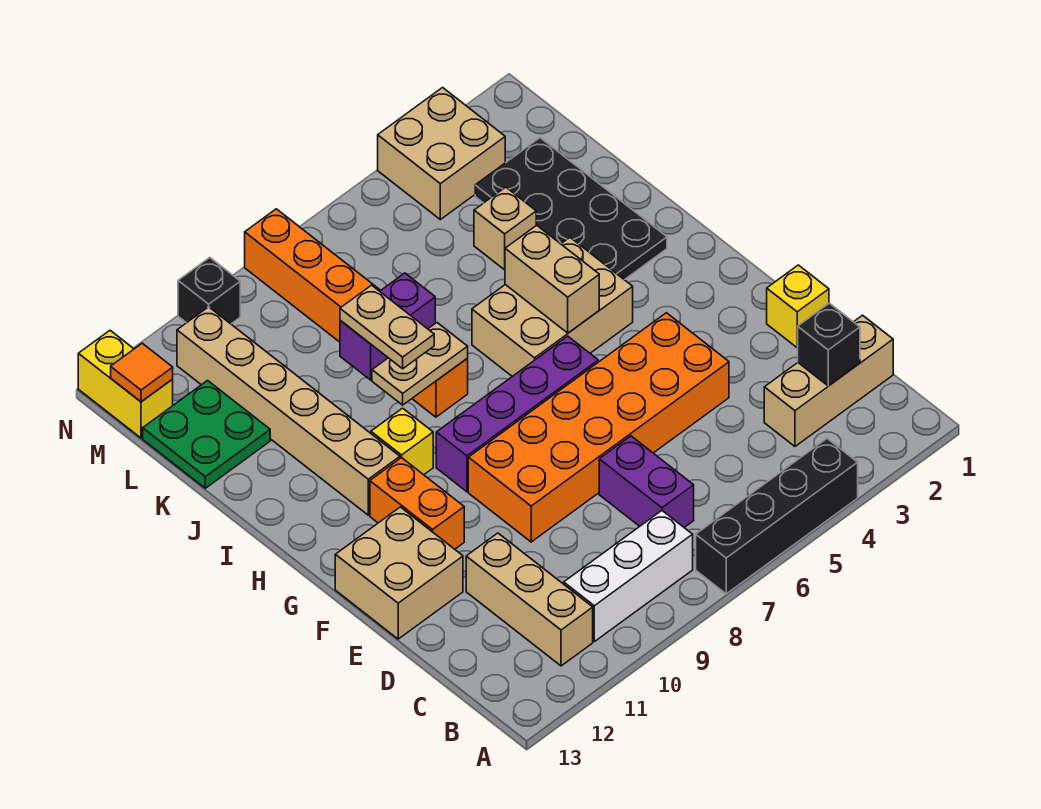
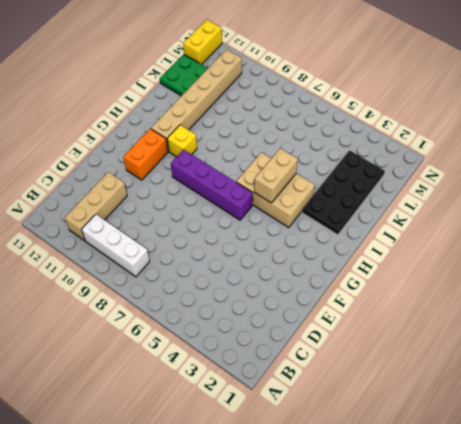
none -> black brick A4:A7 level 1
none -> tan brick C1:C3 level 1
none -> purple brick C7:D7 level 1

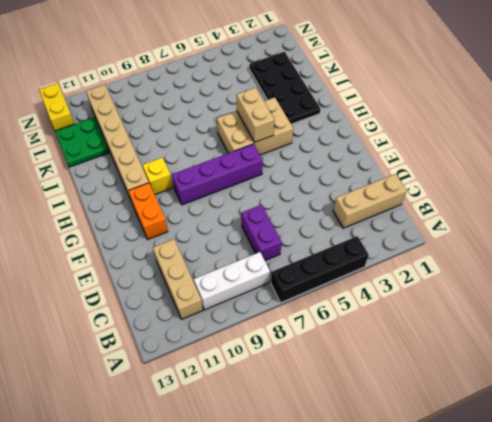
none -> yellow brick E1 level 1
none -> orange brick E4:F9 level 1
none -> tan brick E12:F13 level 1

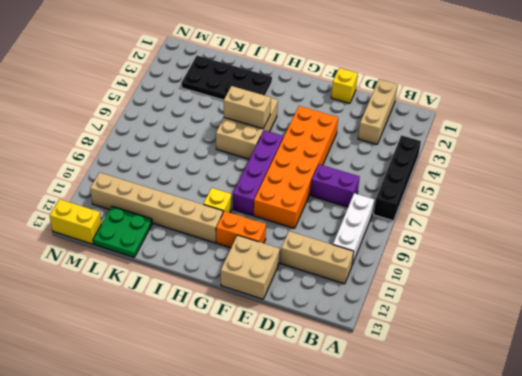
none -> orange brick I8:N8 level 1
none -> tan brick K4 level 1
none -> tan brick M3:N4 level 1

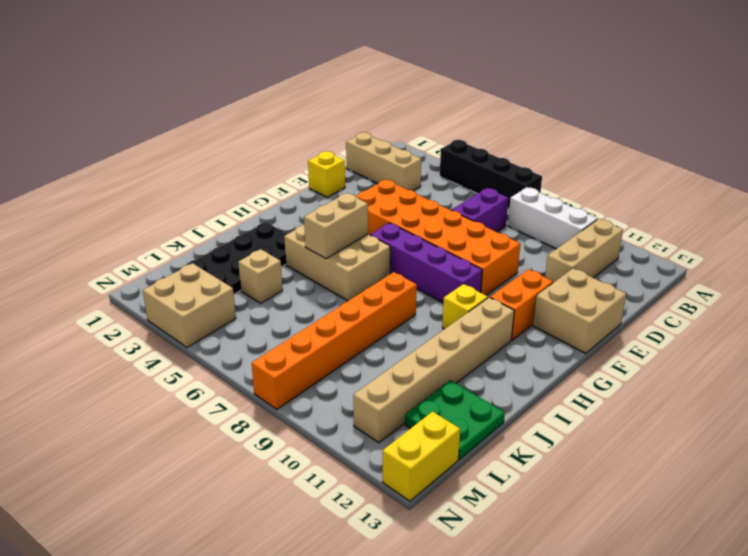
none -> black brick N10 level 1
none -> black brick C2 level 2
none -> tan plate I8:I9 level 2

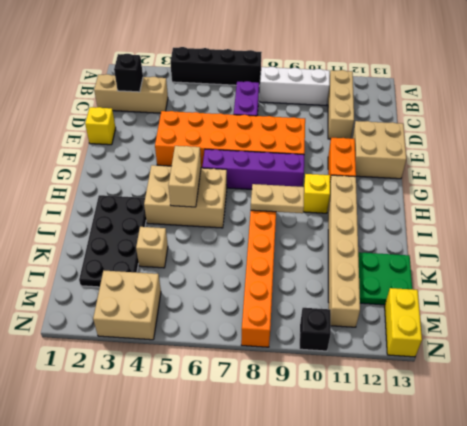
none -> purple brick J8:J9 level 2
none -> orange tile M13 level 2
none -> tan plate I9:J9 level 3

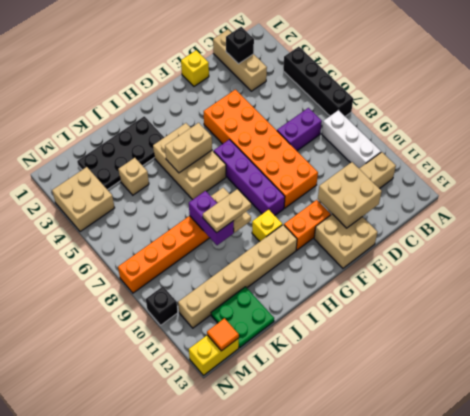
tan brick D11:E12 level 2 -> none

